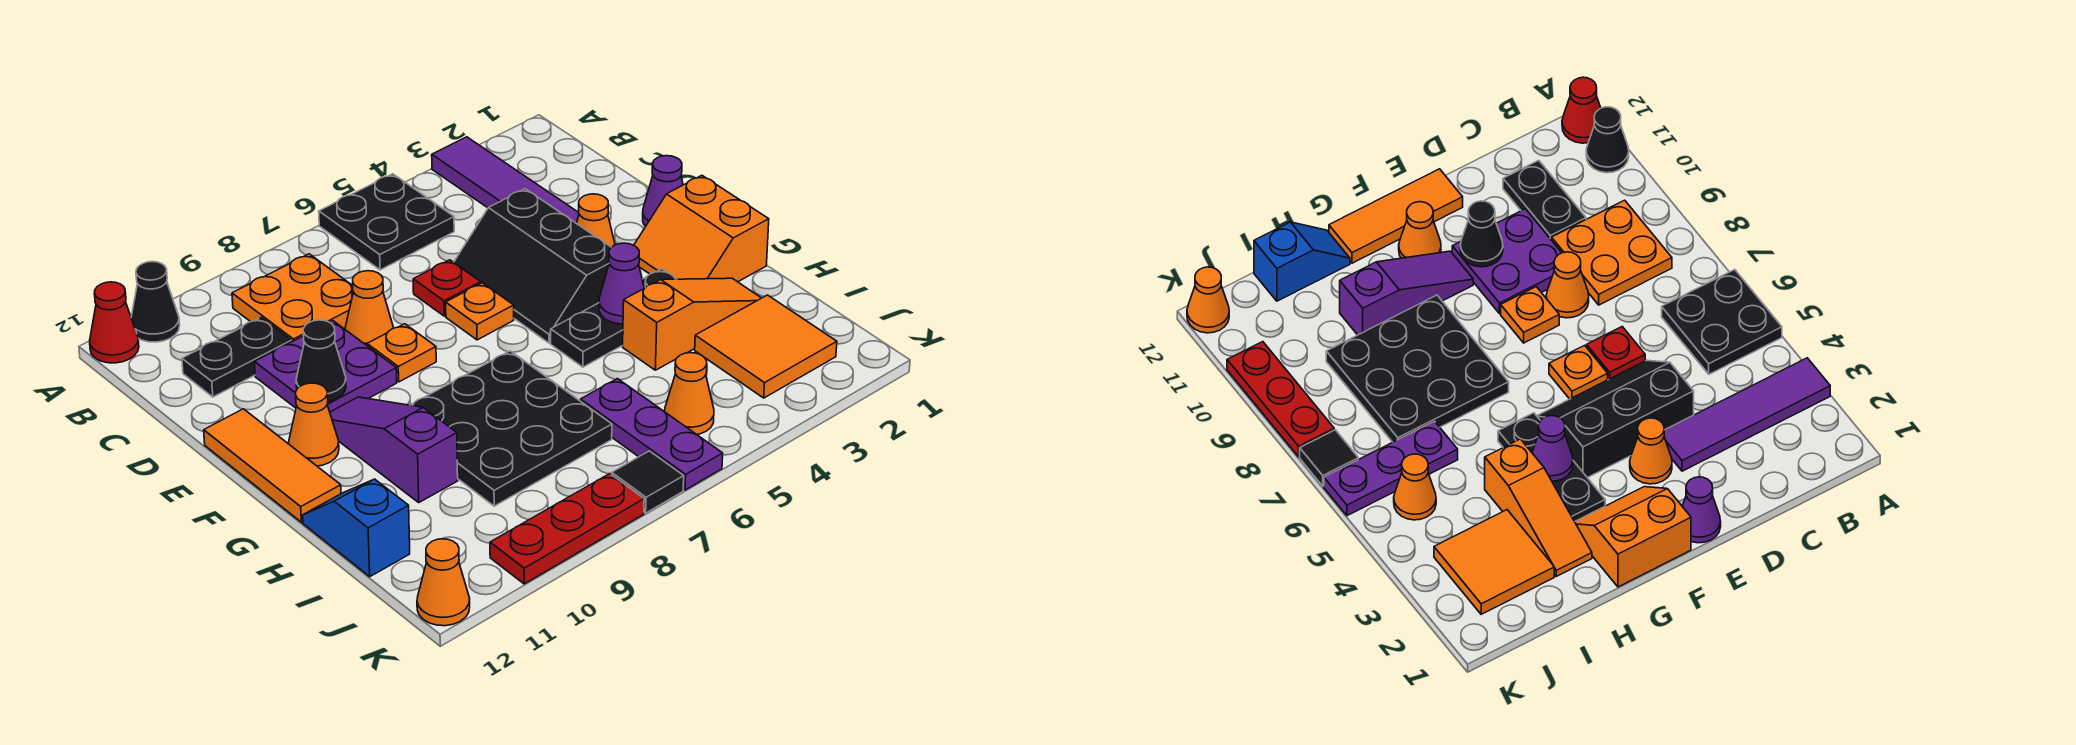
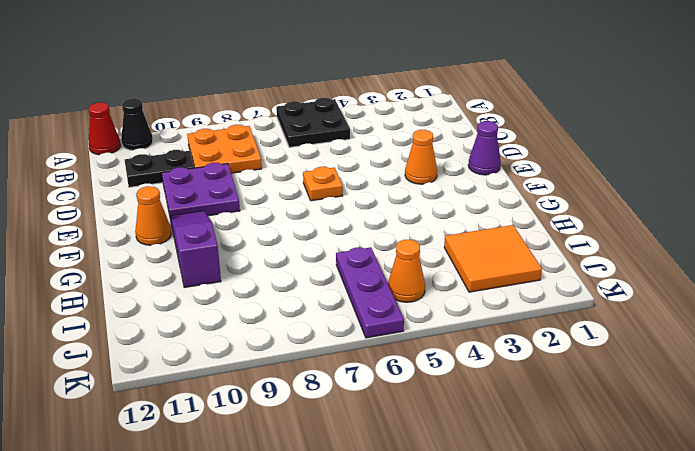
none -> purple tile A3:D3 level 1
none -> black slope D4:F5 level 1 top 4
none -> red plate D6 level 1
none -> orange cone D8 level 1

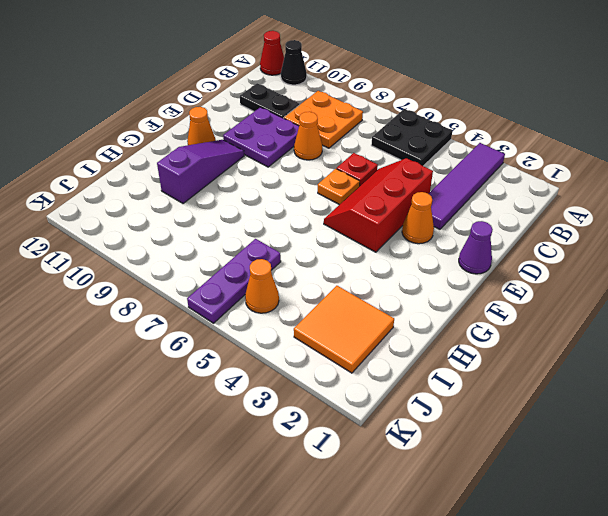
red slope D4:F5 level 1 top 4 -> black slope D4:F5 level 1 top 4
none -> orange plate E8 level 1
none -> orange tile E12:G12 level 1
none -> orange slope F1:G2 level 1 top 1
none -> black plate G3:G5 level 1

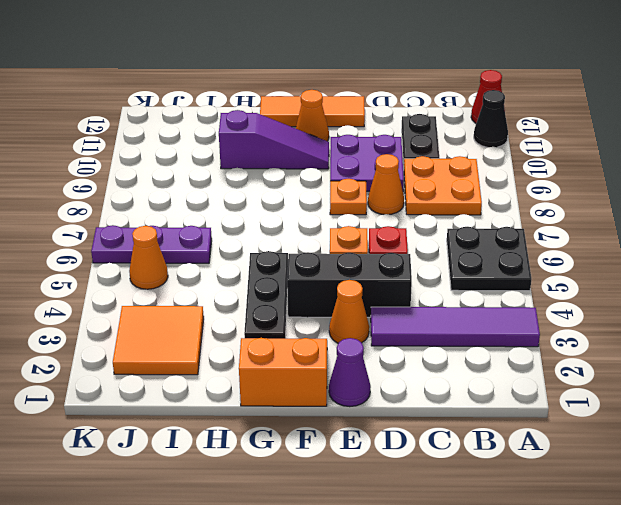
none -> black plate G7:I9 level 1
none -> orange slope H2:H4 level 1 top 4
none -> blue slope H12:I12 level 1 top I
none -> black tile K7 level 1

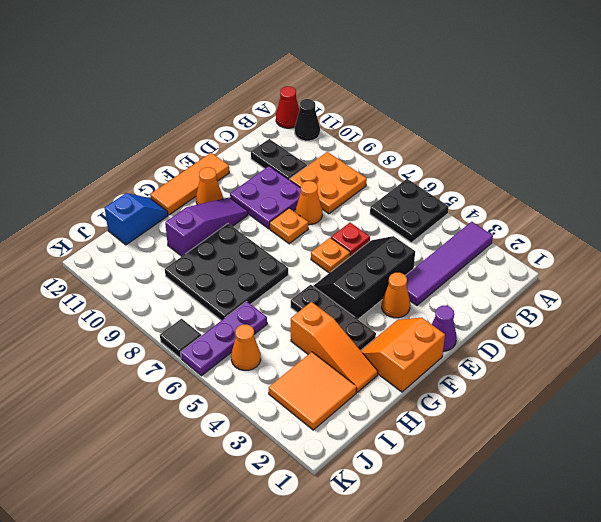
none -> red plate K8:K10 level 1
none -> orange cone K12 level 1
none -> black cone E10 level 2
none -> purple cone G4 level 2

